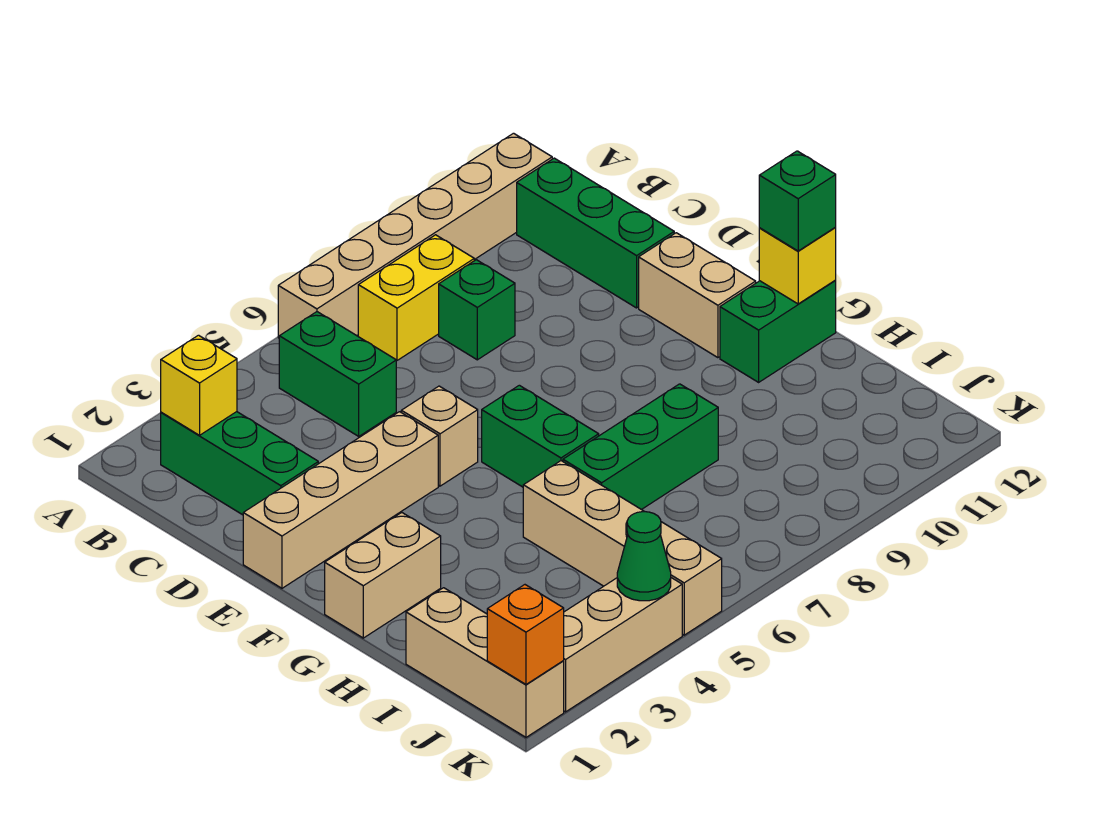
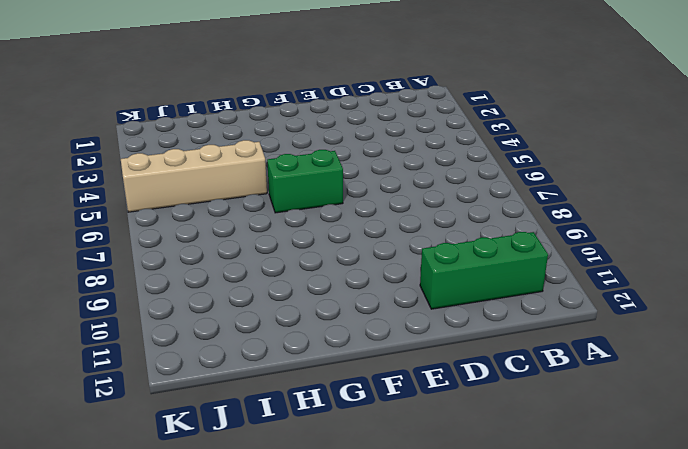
none -> tan brick A6:A11 level 1
none -> green brick B2:D2 level 1
none -> green brick B5:C5 level 1

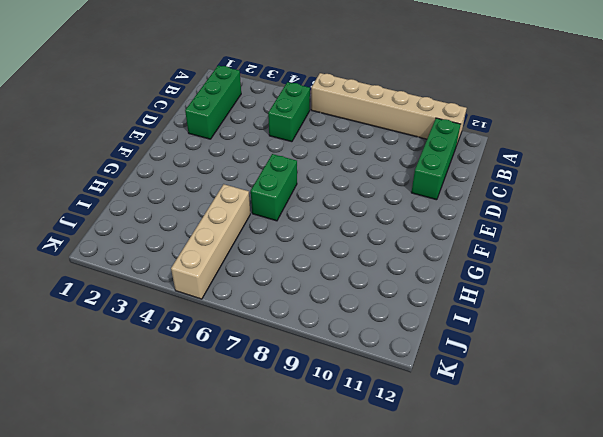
none -> yellow brick B7:B8 level 1
none -> green brick C8 level 1
none -> tan brick E1:E4 level 1

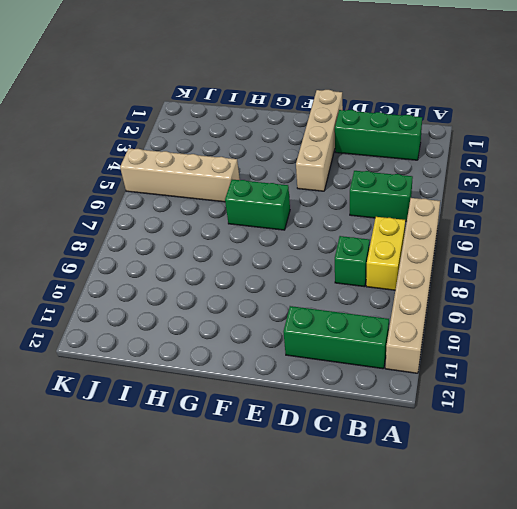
none -> tan brick E5 level 1
none -> tan brick E11:F11 level 1
none -> tan brick G1:G2 level 1

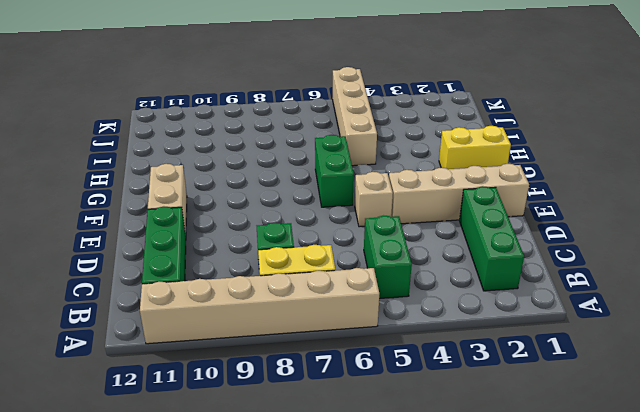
yellow brick G1:G2 level 1 -> tan brick G1:G2 level 1
none -> green brick G11:G12 level 1
none -> green brick H6:H8 level 1
none -> tan brick I1:K1 level 1

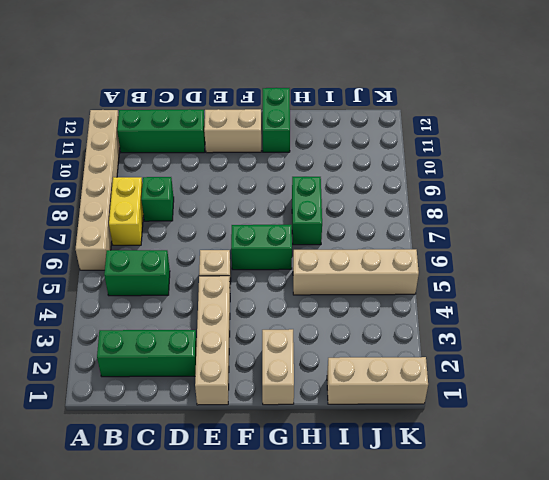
green brick H7:H8 level 1 -> green brick H6:H8 level 1
none -> tan brick K2:K4 level 1
none -> yellow brick B2 level 2
none -> yellow brick G12 level 2

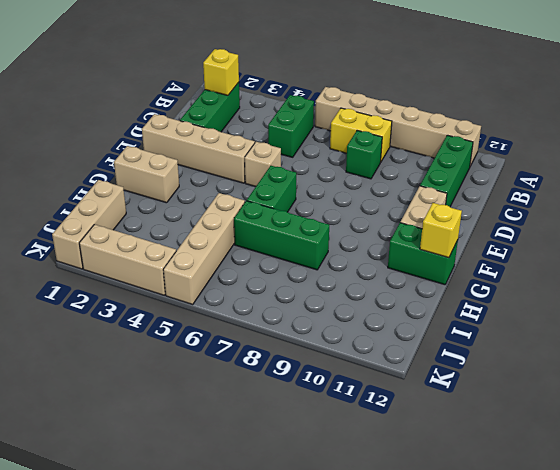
none -> orange brick K1 level 2
none -> green cone K4 level 2
none -> green brick G12 level 3

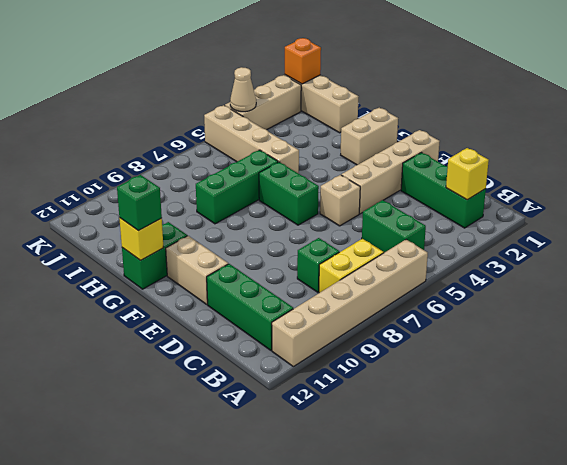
tan cone K4 level 2 -> green cone K4 level 2

